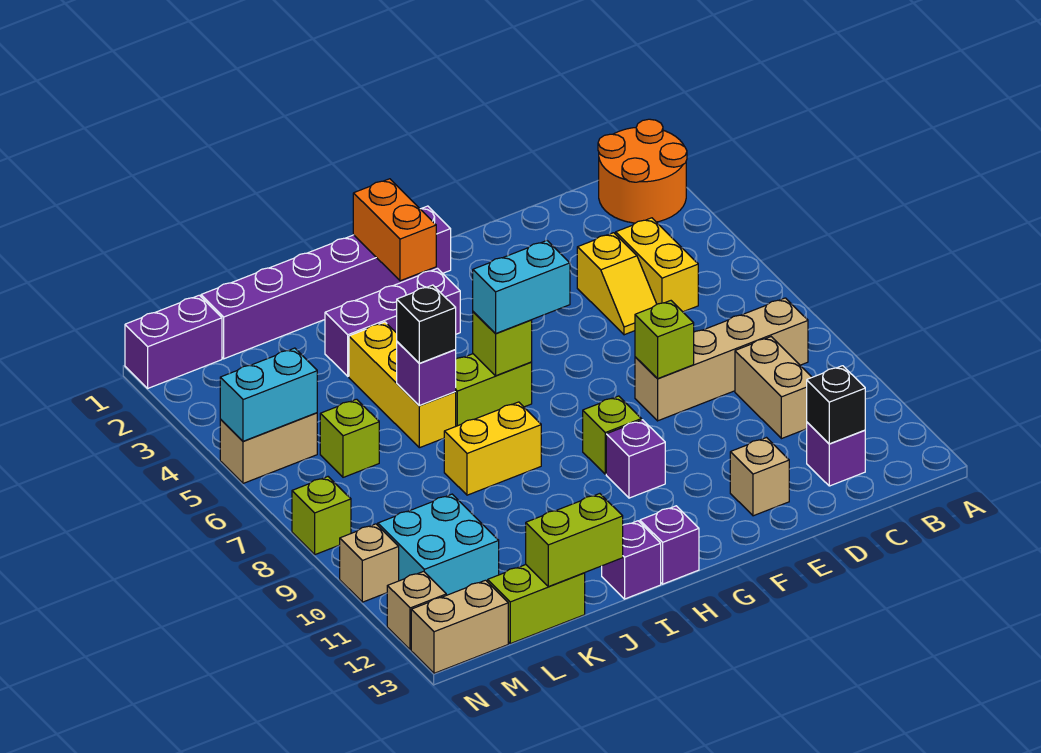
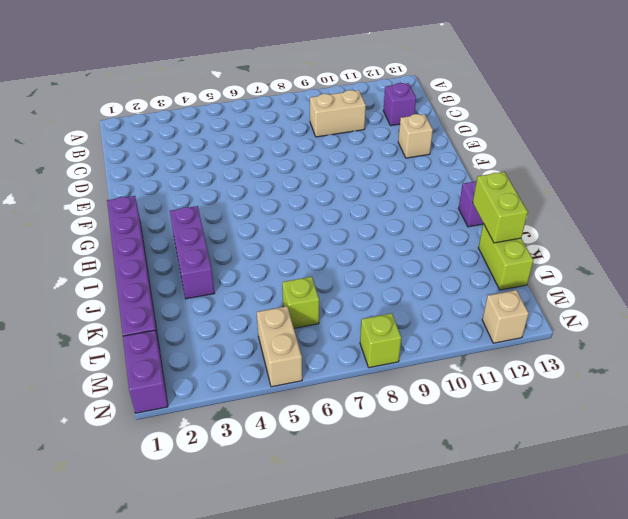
none -> orange round brick A1:B2 level 1
none -> tan brick B8:E8 level 1
none -> yellow brick C4:C5 level 1
none -> yellow slope D4:D5 level 1 top 4

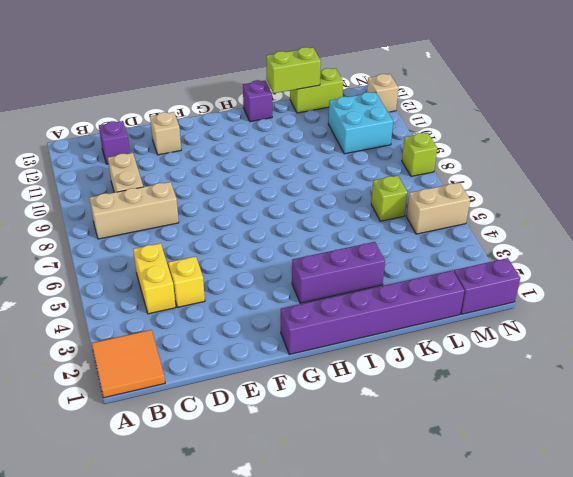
orange tile A1:B2 level 1 -> orange round brick A1:B2 level 1
tan brick B8:D8 level 1 -> tan brick B8:E8 level 1
none -> lime brick G9 level 1
none -> purple brick G10 level 1
none -> lime brick H6:I6 level 1
none -> purple brick H13 level 1

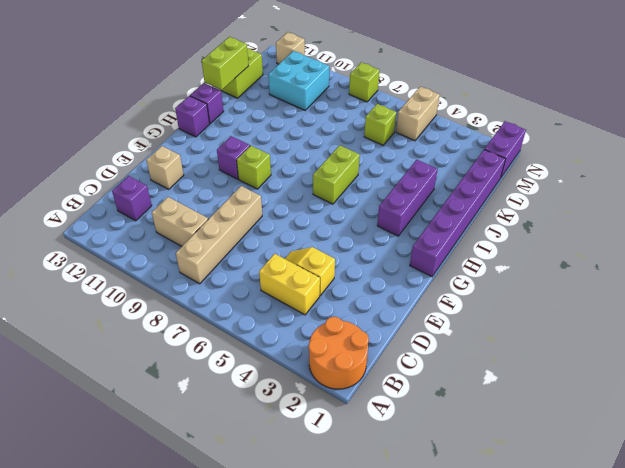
none -> yellow brick I8:J8 level 1
none -> yellow brick J4:J6 level 1
none -> tan brick M13:N13 level 1
none -> tan brick N10 level 1

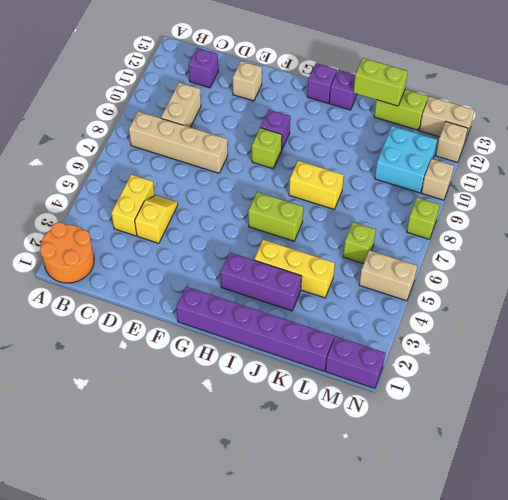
yellow brick I4:K4 level 1 -> yellow brick J4:J6 level 1
none -> black brick C12 level 2
none -> lime brick E8 level 2
none -> orange brick H1:H2 level 2
none -> lime brick H6 level 2

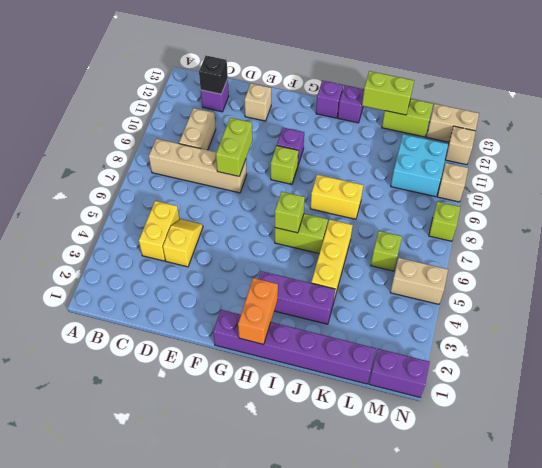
lime brick E8:E9 level 2 -> lime brick E8 level 2
none -> orange round brick A1:B2 level 1
none -> purple brick J6 level 2
none -> cyan brick M5:N5 level 2
none -> cyan brick G6:H6 level 3

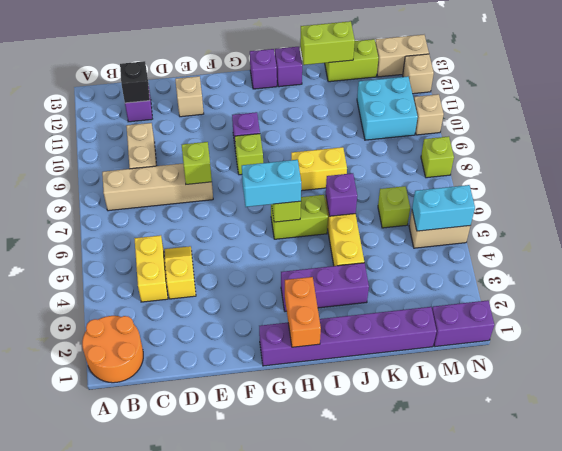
none -> black brick J6 level 3

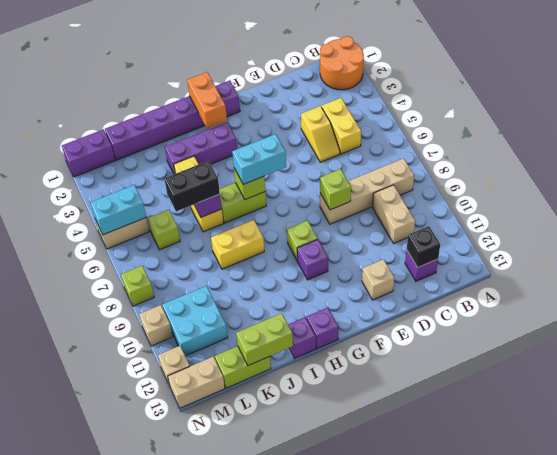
black brick J6:K6 level 3 -> black brick J6 level 3

